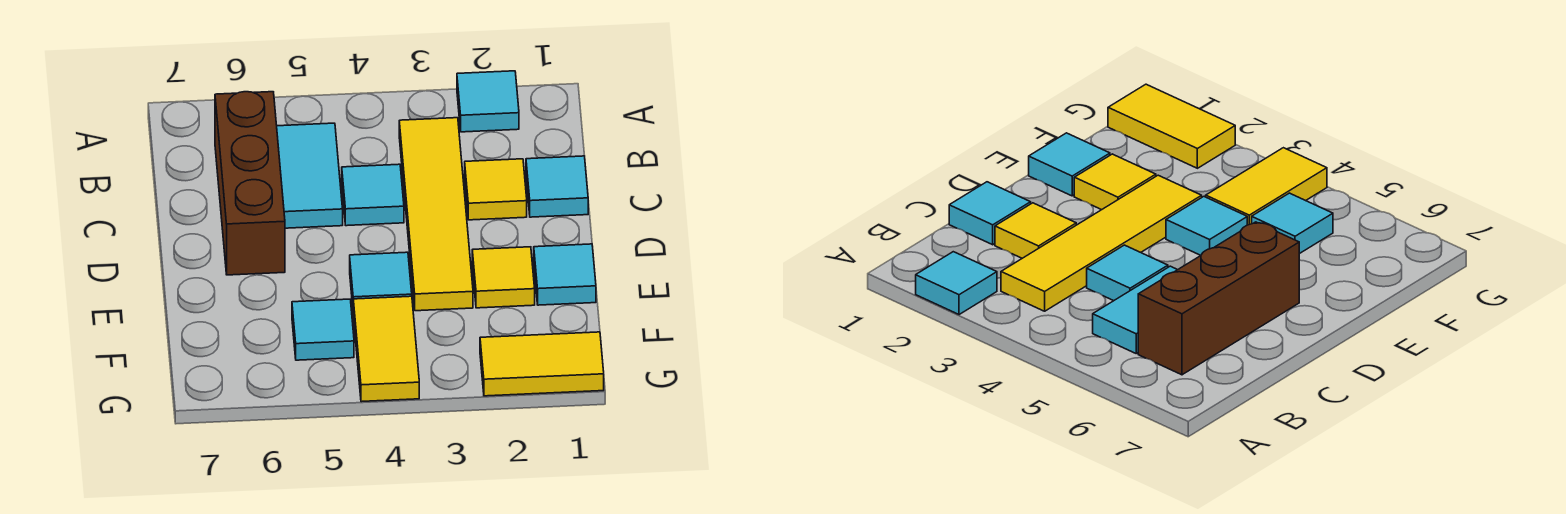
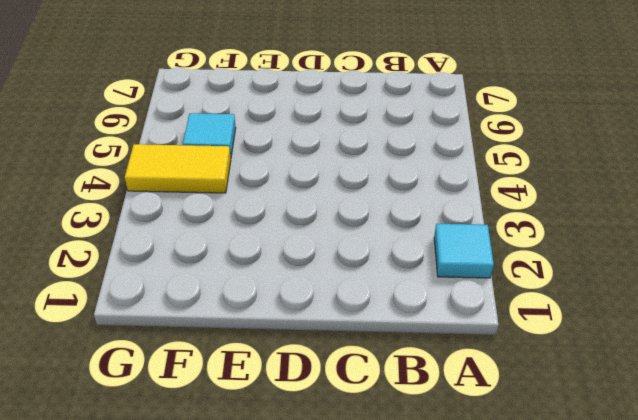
none -> yellow tile B3:E3 level 1
none -> cyan tile B5:C5 level 1
none -> brown brick B6:D6 level 1

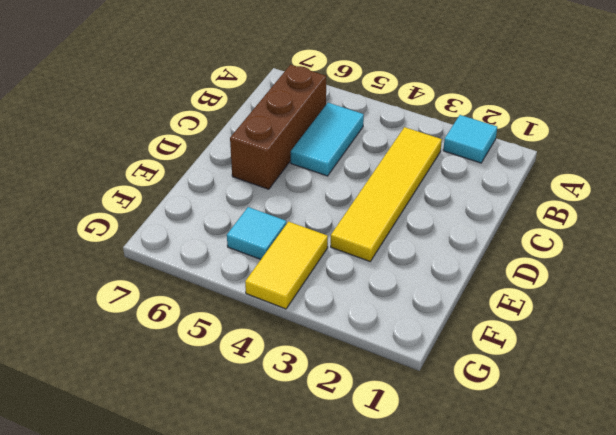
none -> cyan tile C1 level 1
none -> yellow tile C2 level 1
none -> cyan tile C4 level 1

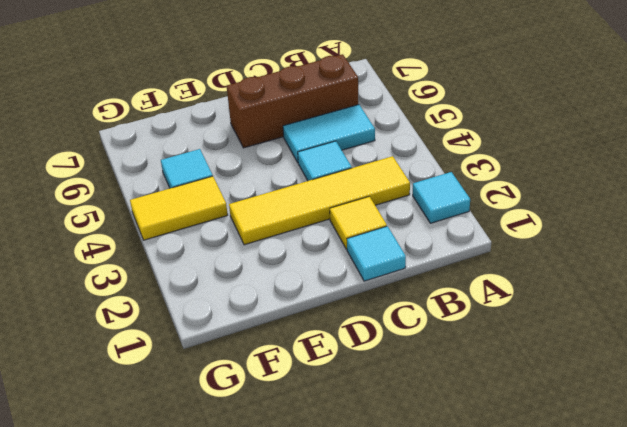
none -> cyan tile E1 level 1
none -> yellow tile E2 level 1
none -> cyan tile E4 level 1

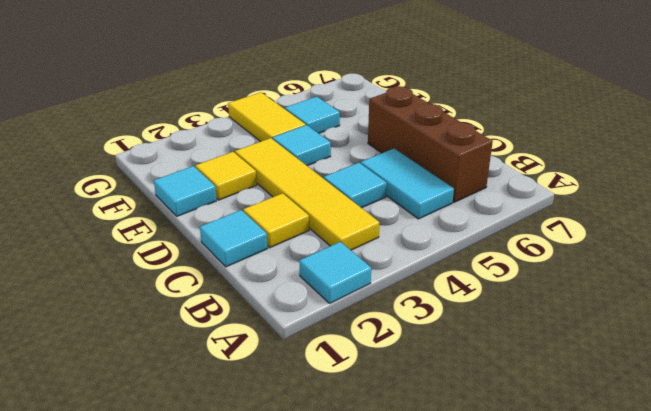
none -> yellow tile G1:G2 level 1

